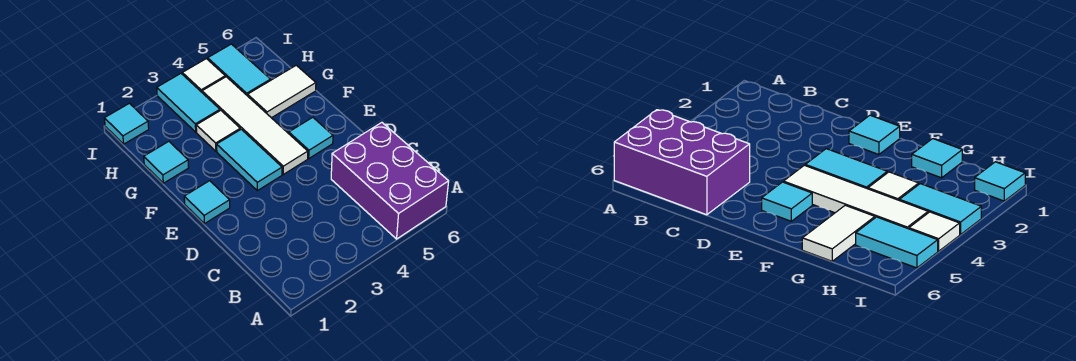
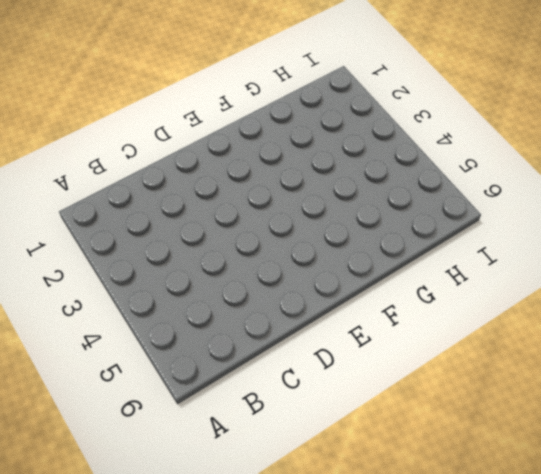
none -> purple brick A5:C6 level 1
none -> cyan tile E1 level 1
none -> cyan tile E3:F3 level 1

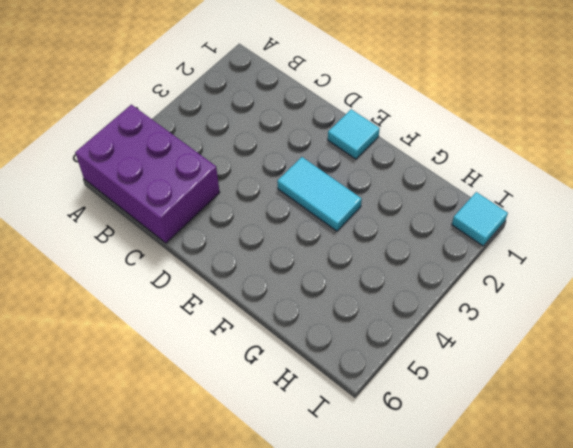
none -> white tile E4:H4 level 1
none -> cyan tile E5 level 1
none -> cyan tile G1 level 1

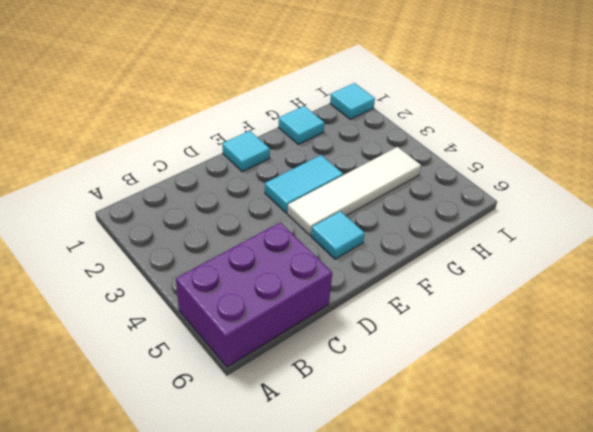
none -> white tile G3 level 1
none -> white tile G5:G6 level 1
none -> cyan tile H3:I3 level 1

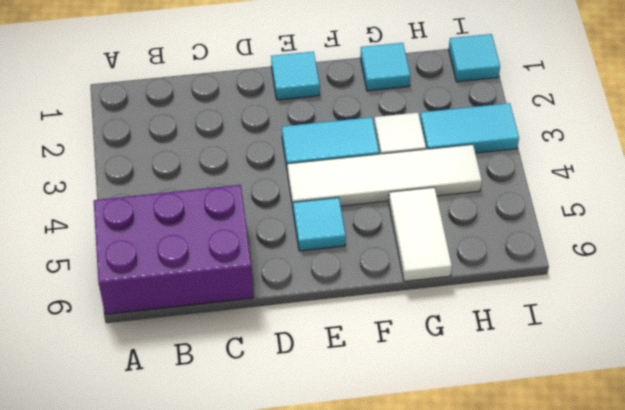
none -> cyan tile H5:I5 level 1
none -> white tile I4 level 1

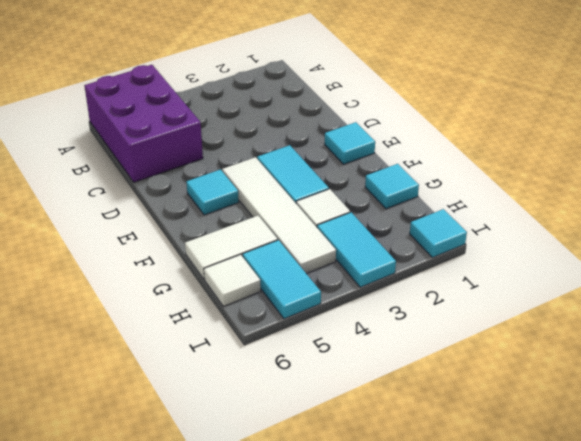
white tile H6 level 1 -> white tile I4 level 1

